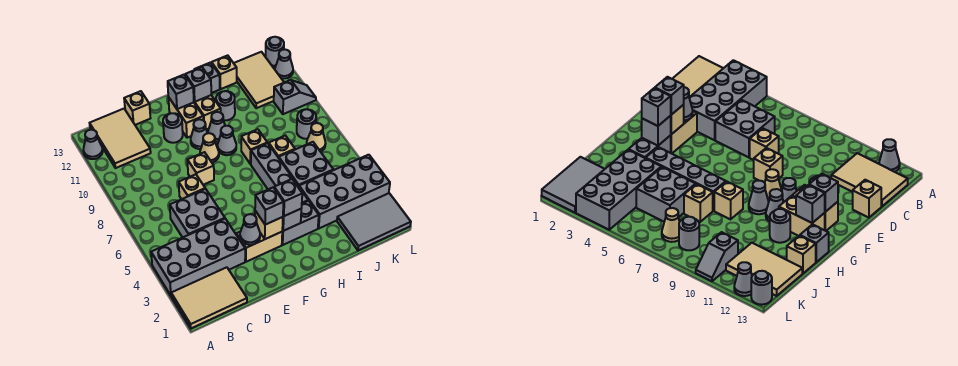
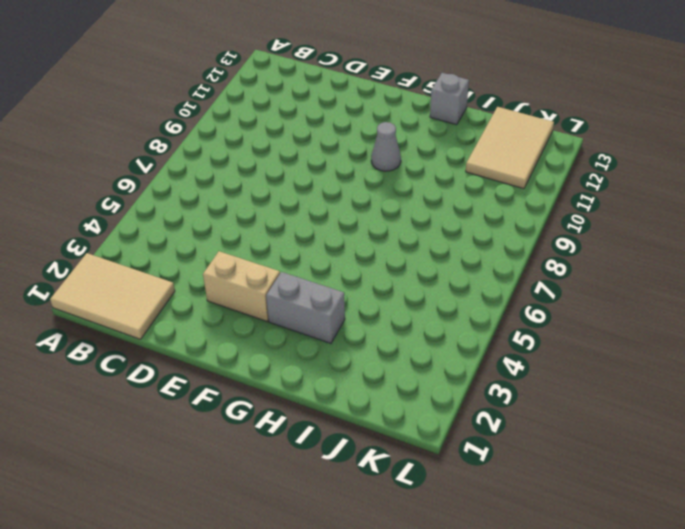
none -> grey brick A3:D4 level 1
none -> grey cone A12 level 1
none -> tan tile B11:C13 level 1
none -> grey brick C5:D6 level 1

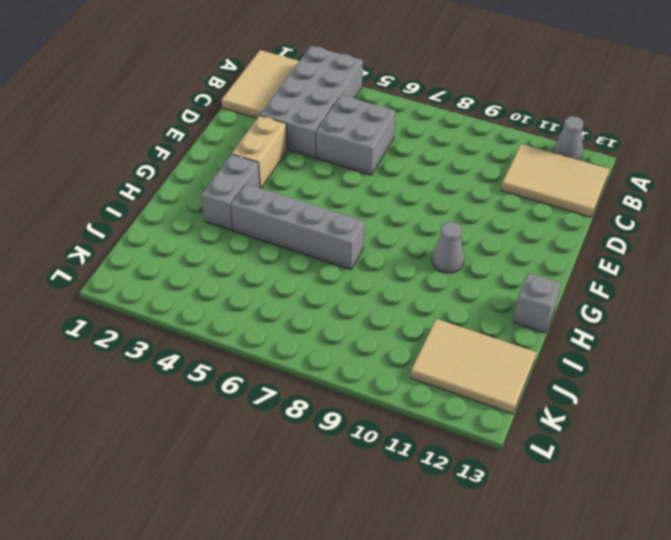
none -> tan brick D7 level 1
none -> tan brick D13 level 1
none -> tan brick E8 level 1
none -> grey round brick E11 level 1

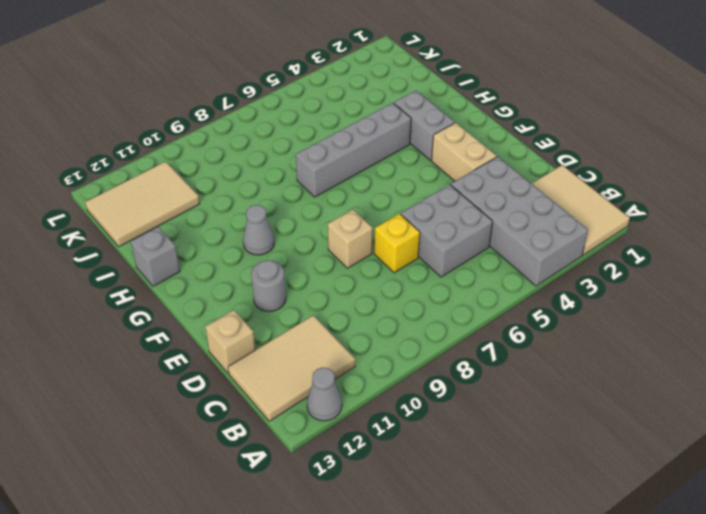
yellow brick D7 level 1 -> tan brick D7 level 1
none -> tan cone F9 level 1
none -> grey cone F10 level 1
none -> tan brick F11:F12 level 1
none -> grey cone G9 level 1

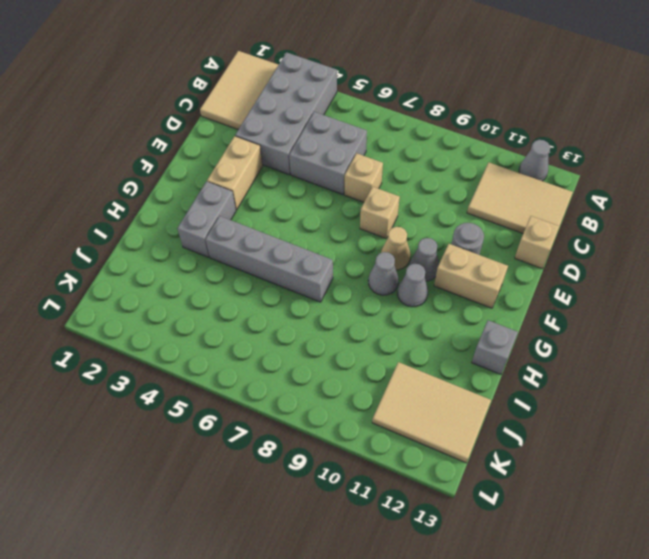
none -> tan brick G11:G12 level 1
none -> tan brick H8 level 1
none -> grey round brick H11 level 1
none -> grey brick I3:L4 level 1

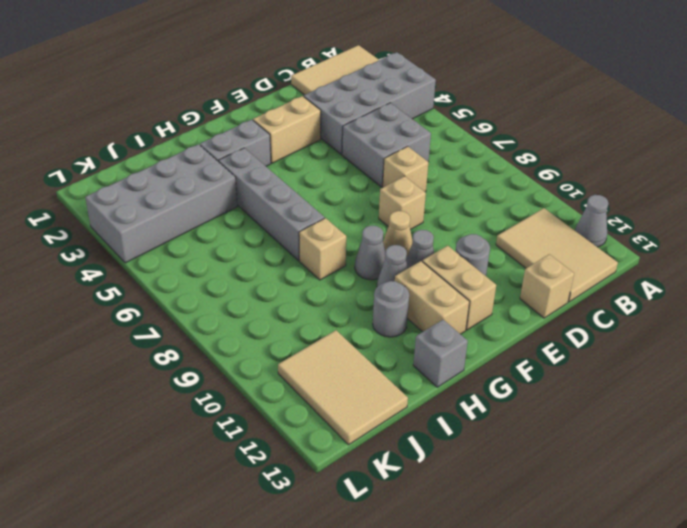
none -> grey brick I5:J6 level 1
none -> tan brick I7 level 1
none -> tan brick I13 level 1
none -> grey tile J1:L2 level 1

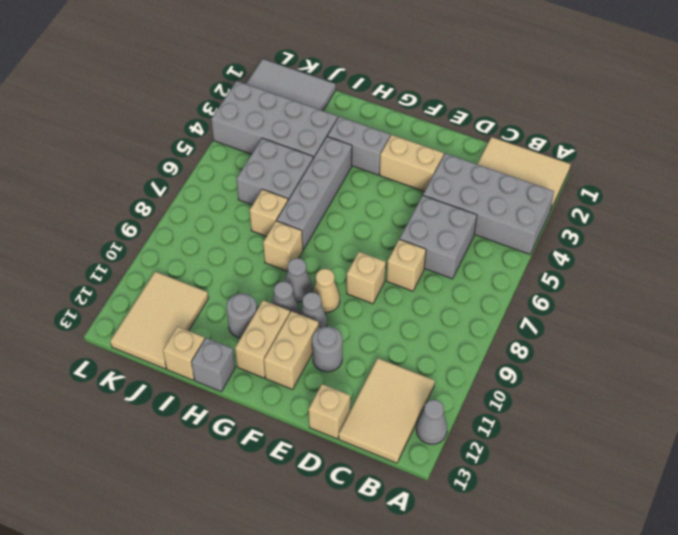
none -> tan cone K7 level 1
none -> grey round brick K8 level 1
none -> grey slope K10:L10 level 1 top K
none -> grey cone L12 level 1

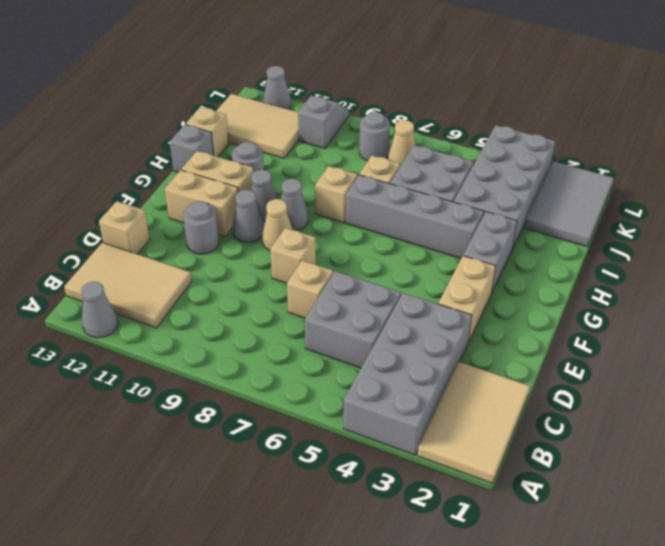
none -> grey round brick L13 level 1
none -> grey cone E3 level 2
none -> tan brick F3 level 2
none -> grey brick F12 level 2

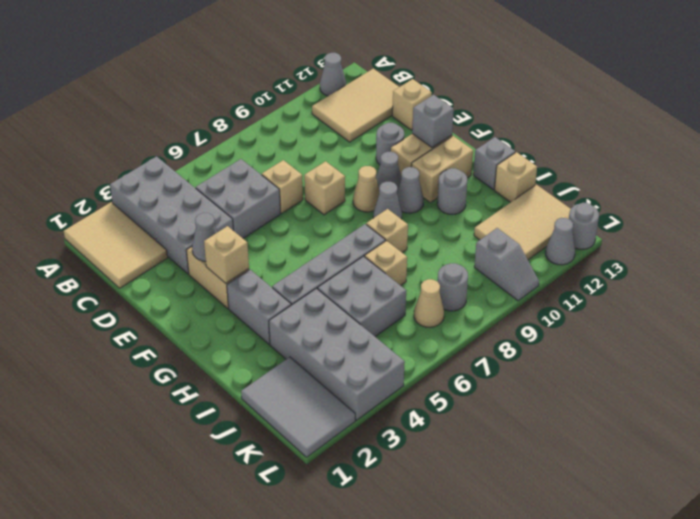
none -> grey brick G3 level 2
none -> grey brick G12 level 2
none -> grey brick F3 level 3
none -> grey brick G3 level 3

